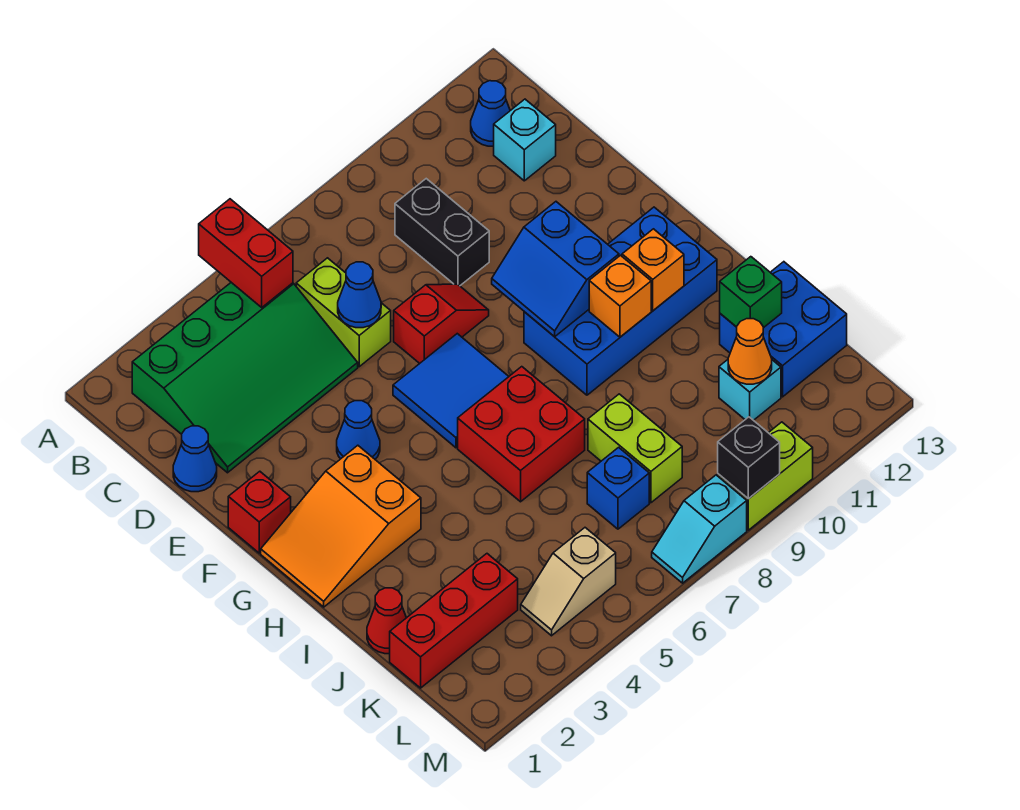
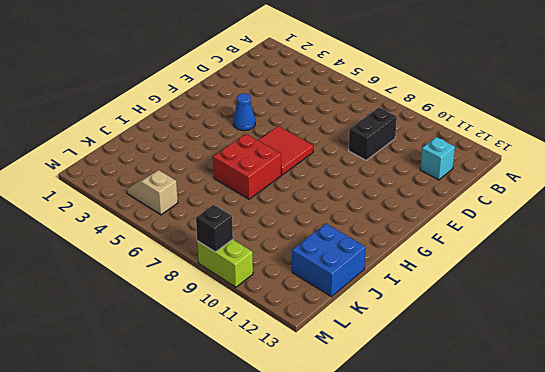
red tile F6:G7 level 1 -> blue tile F6:G7 level 1
none -> green slope B2:D5 level 1 top B
none -> blue cone B12 level 1
none -> lime brick C6:D6 level 1
none -> blue cone D1 level 1

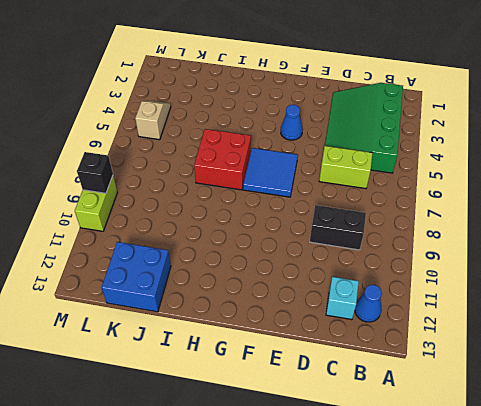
none -> blue cone D1 level 1
none -> red slope E7:E8 level 1 top 7
none -> red brick F1 level 1
none -> orange slope G1:H3 level 1 top 3

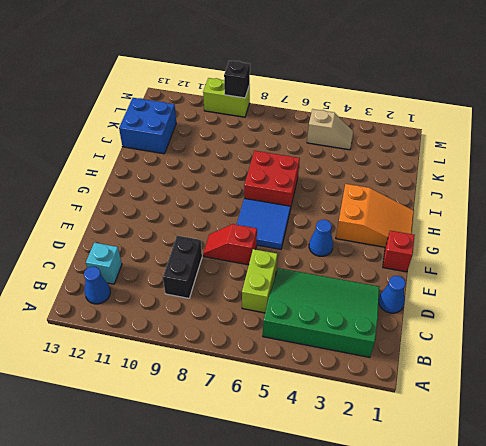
none -> blue brick G9:H12 level 1
none -> red cone J1 level 1
none -> lime brick J8:K8 level 1
none -> red brick K1:K3 level 1

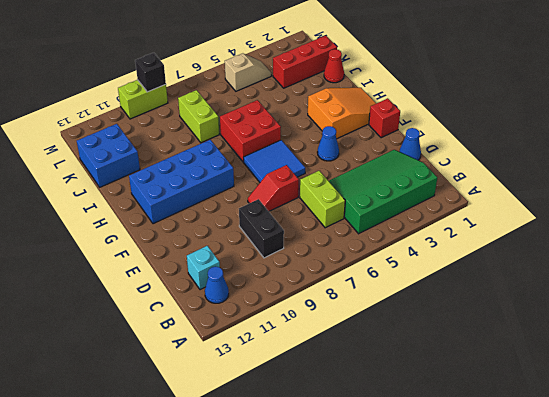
none -> blue brick K7 level 1
none -> cyan brick K11 level 1
none -> cyan slope M7:M8 level 1 top 8
none -> red brick A5:B5 level 2

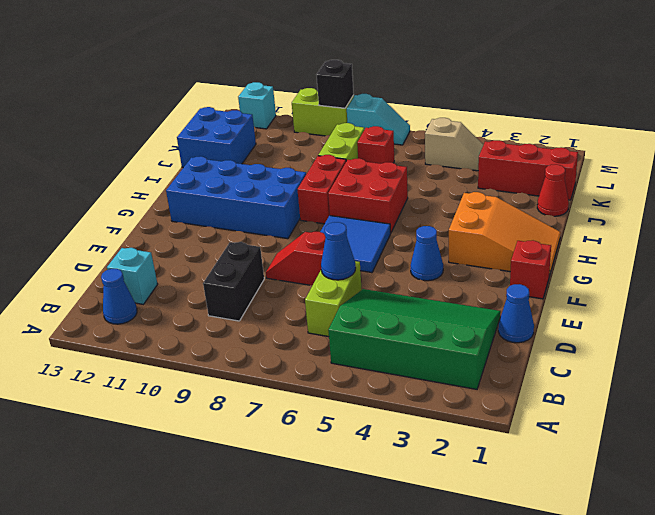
red brick H8:I8 level 1 -> red brick A5:B5 level 2
red brick K7 level 1 -> blue brick K7 level 1
cyan brick M12 level 1 -> cyan brick K11 level 1
none -> blue slope F9:G10 level 2 top 10
none -> orange brick H10 level 2
none -> orange brick H11 level 2
none -> green brick J12 level 2

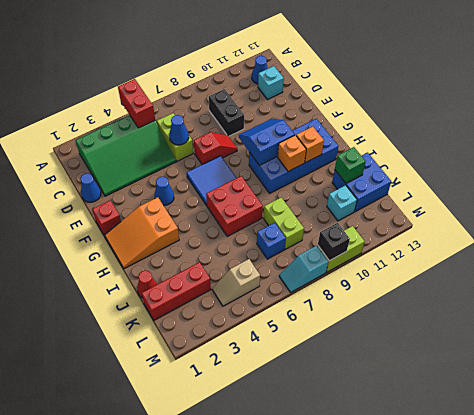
blue slope F9:G10 level 2 top G -> blue slope F9:G10 level 2 top 10
none -> orange cone K11 level 2

